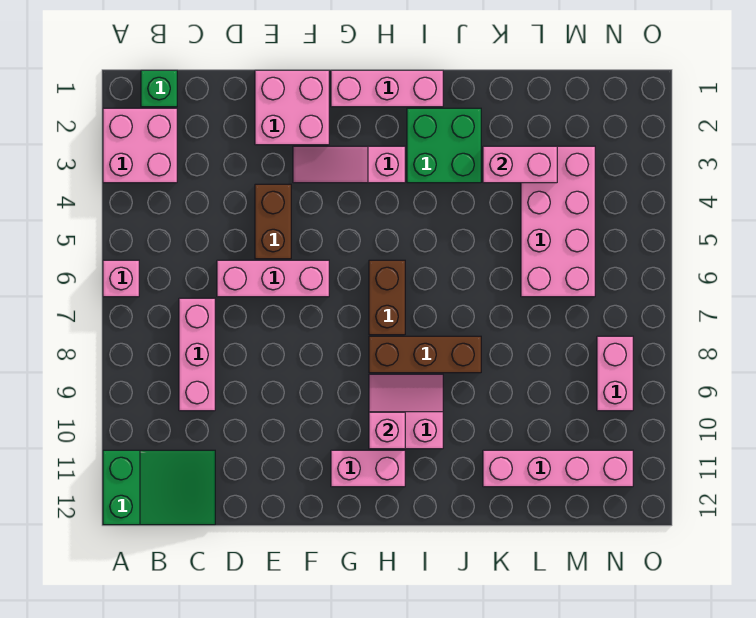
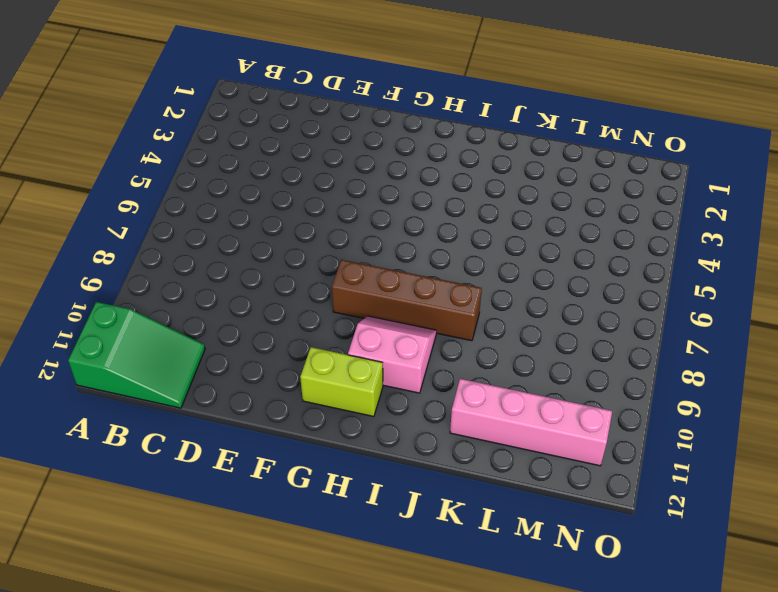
brown brick G8:J8 level 1 -> brown brick H8:J8 level 1
lime brick G11:H11 level 1 -> pink brick G11:H11 level 1
none -> pink brick A2:B3 level 1
none -> pink brick A6 level 1
none -> green brick B1 level 1

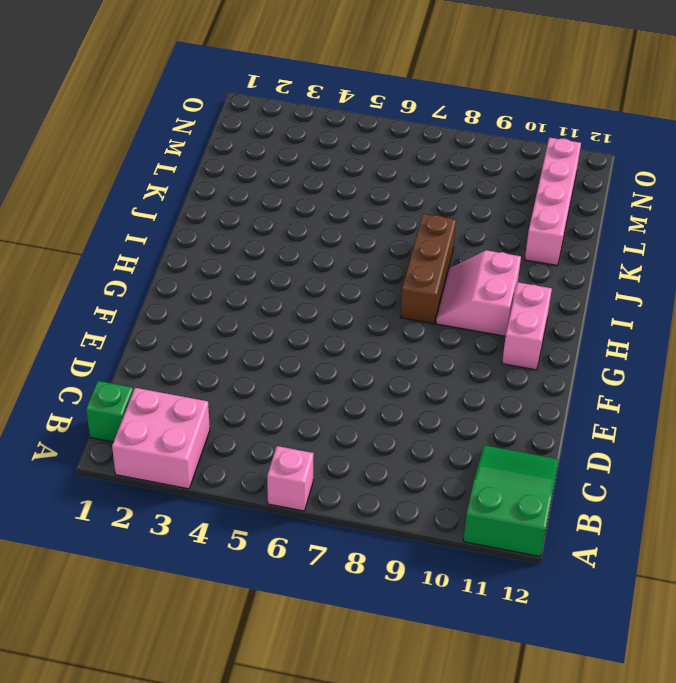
none -> pink brick C7:C9 level 1
none -> pink brick D6:F6 level 1
none -> pink brick E1:F2 level 1

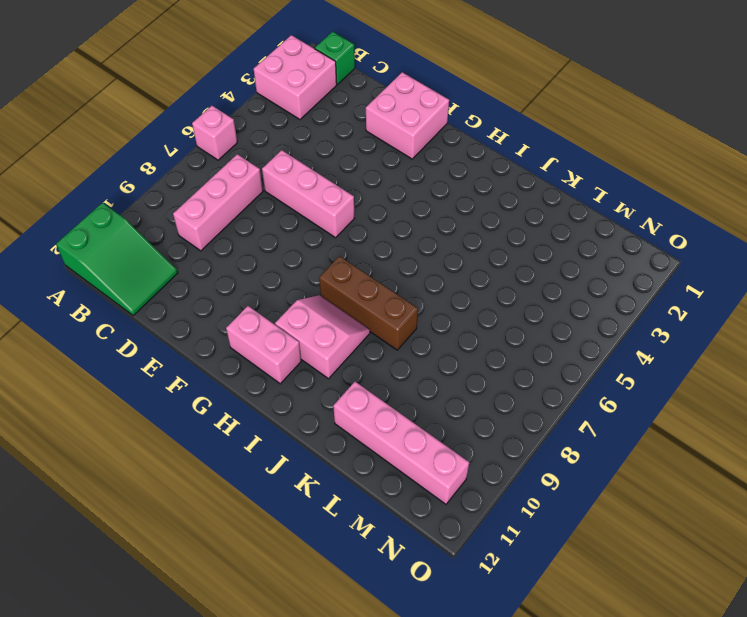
none -> brown brick E4:E5 level 1
none -> pink slope F3:H3 level 1 top H
none -> pink brick G1:I1 level 1

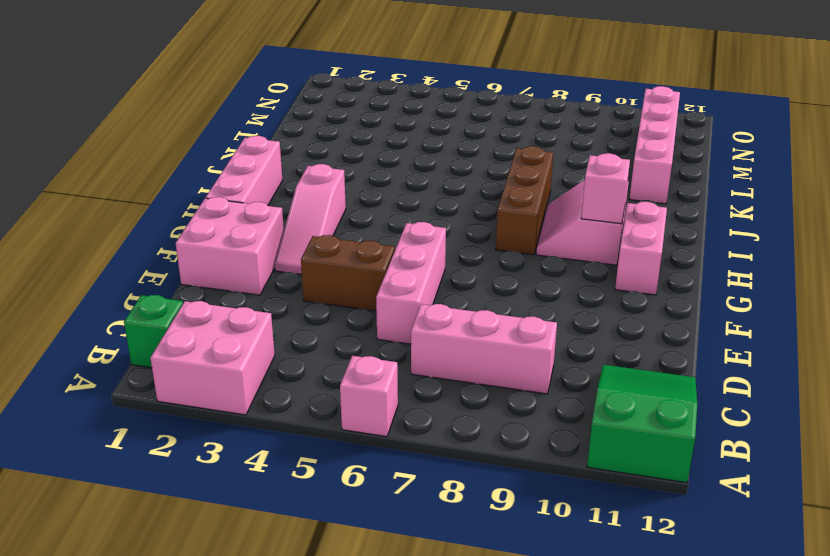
none -> brown brick H6:H7 level 1
none -> green brick I2:J3 level 1
none -> pink brick L3:M6 level 1

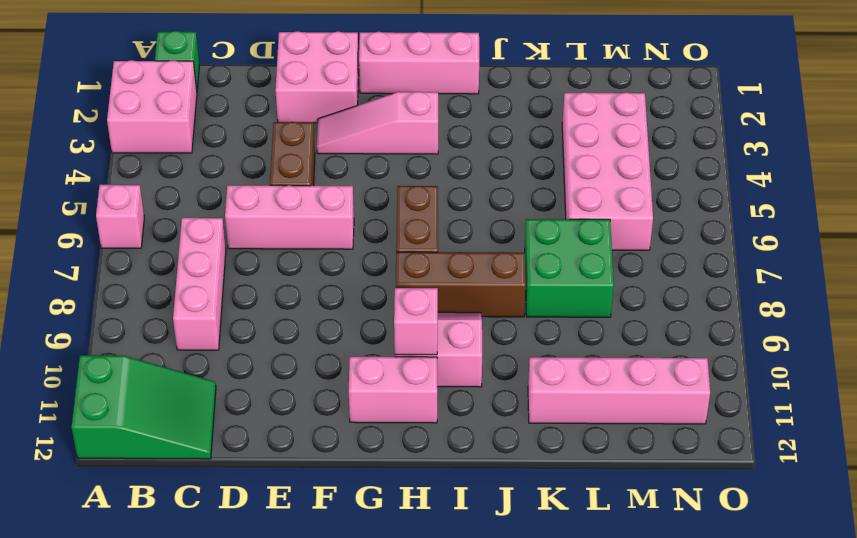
green brick K7:L8 level 1 -> green brick I2:J3 level 1
none -> pink brick N8:N9 level 1
none -> pink brick K3:L3 level 2

